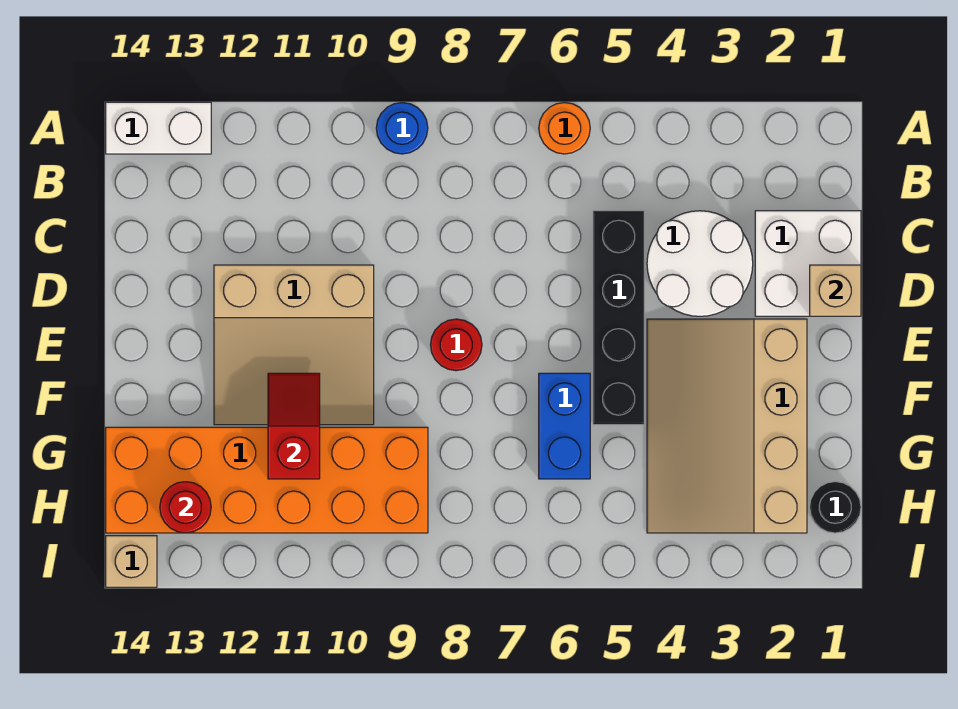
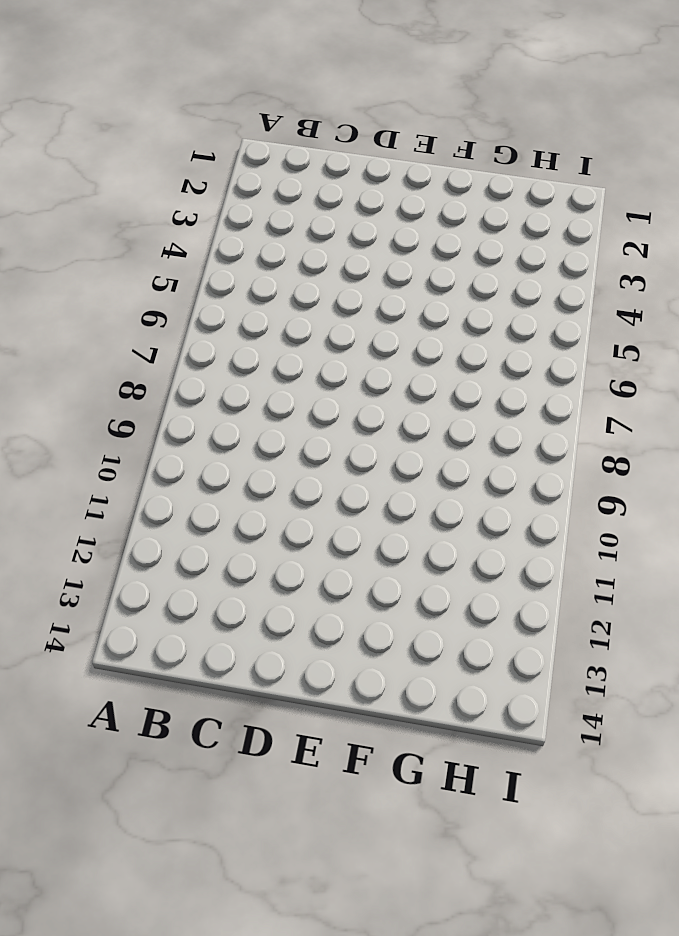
none -> orange round brick A6 level 1
none -> blue round brick A9 level 1
none -> white brick A13:A14 level 1

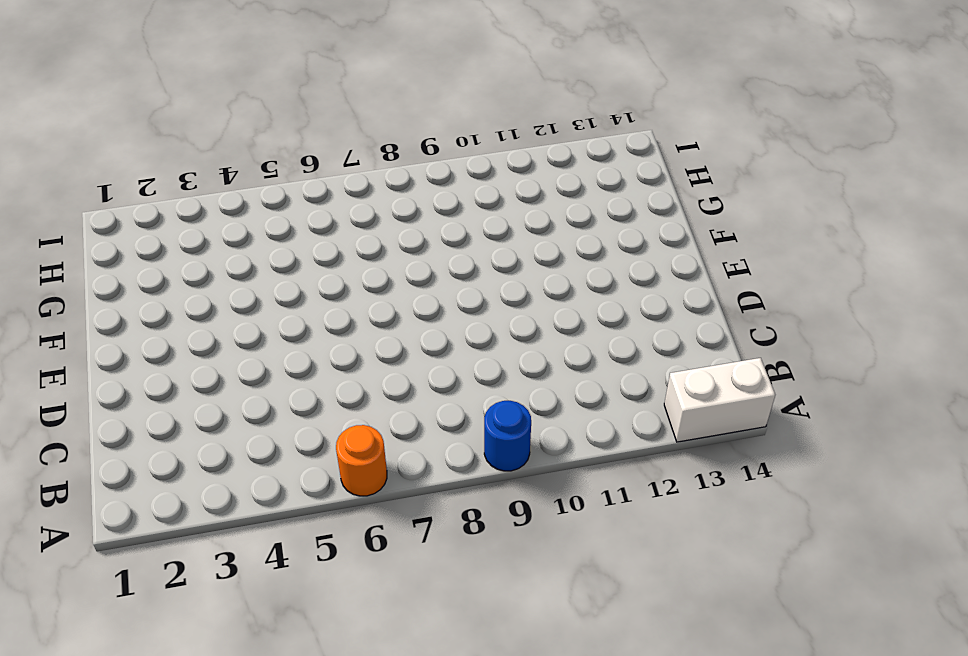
none -> white brick C1:D2 level 1
none -> white round brick C3:D4 level 1
none -> black brick C5:F5 level 1

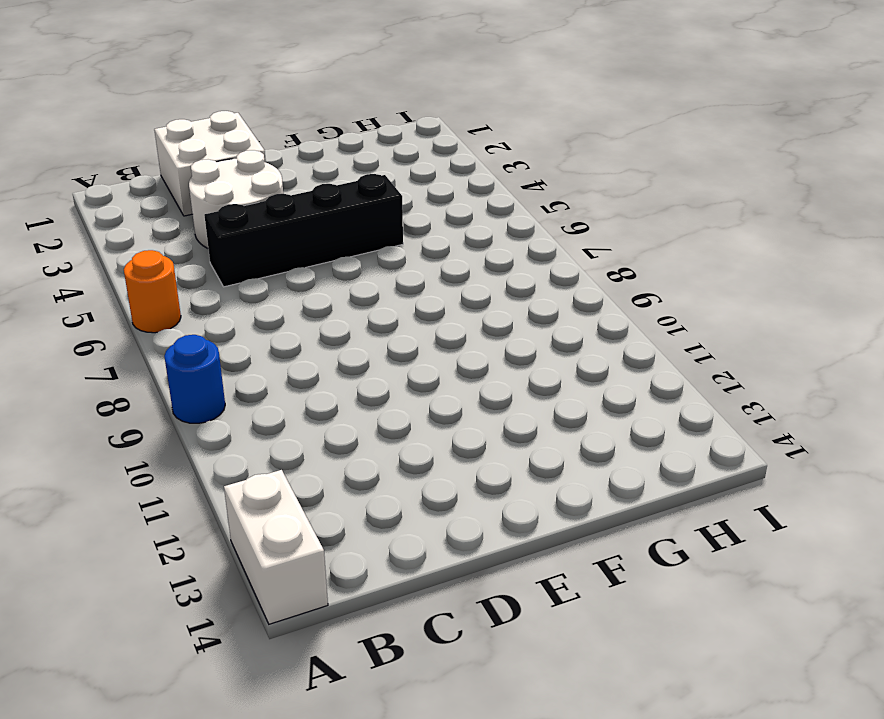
none -> tan slope D10:F12 level 1 top D
none -> tan slope E2:H4 level 1 top 2
none -> red round brick E8 level 1

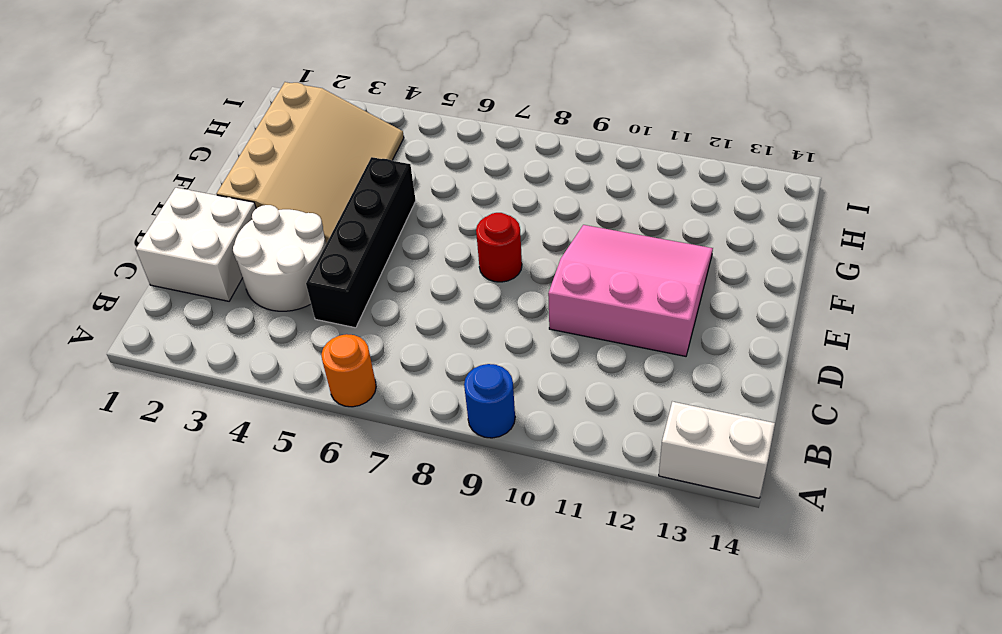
pink slope D10:F12 level 1 top D -> tan slope D10:F12 level 1 top D
none -> blue brick F6:G6 level 1
none -> orange brick G9:H14 level 1
none -> black round brick H1 level 1

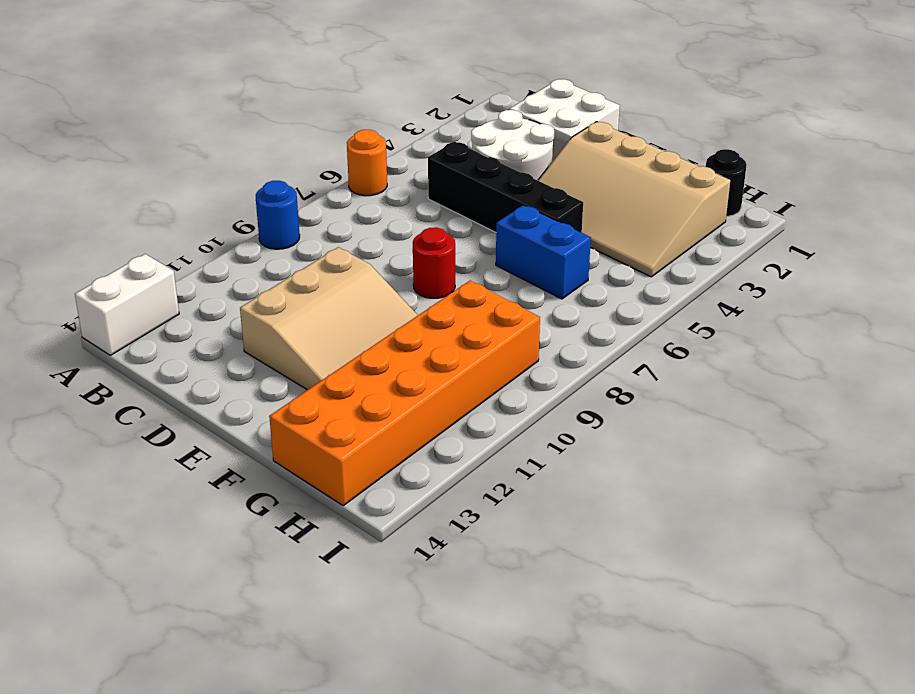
none -> tan brick I14 level 1
none -> tan brick D1 level 2
none -> red slope F11:G11 level 2 top G

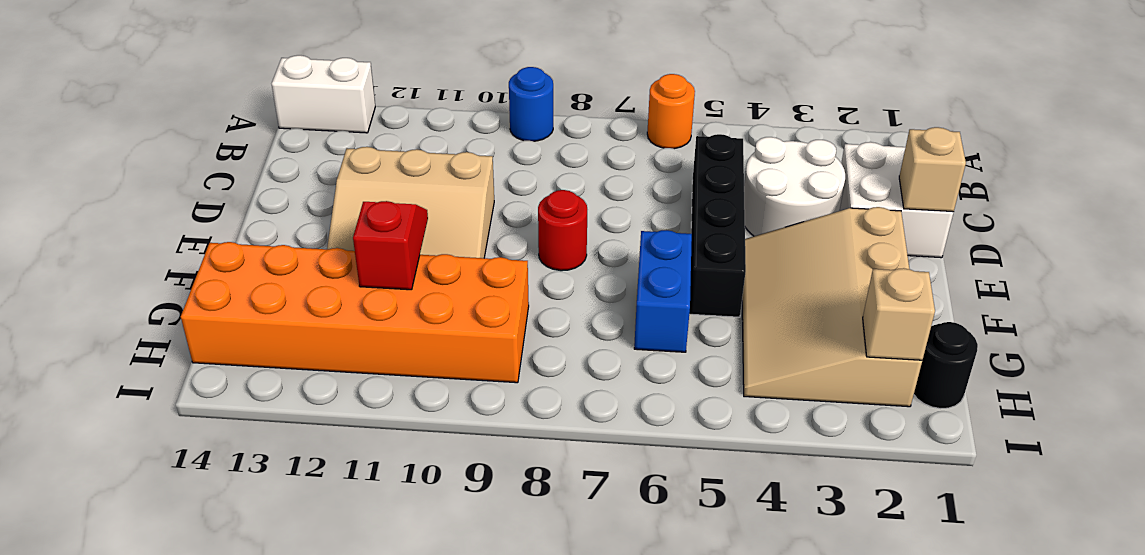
tan brick H2 level 2 -> tan brick I14 level 1
none -> red round brick H13 level 2

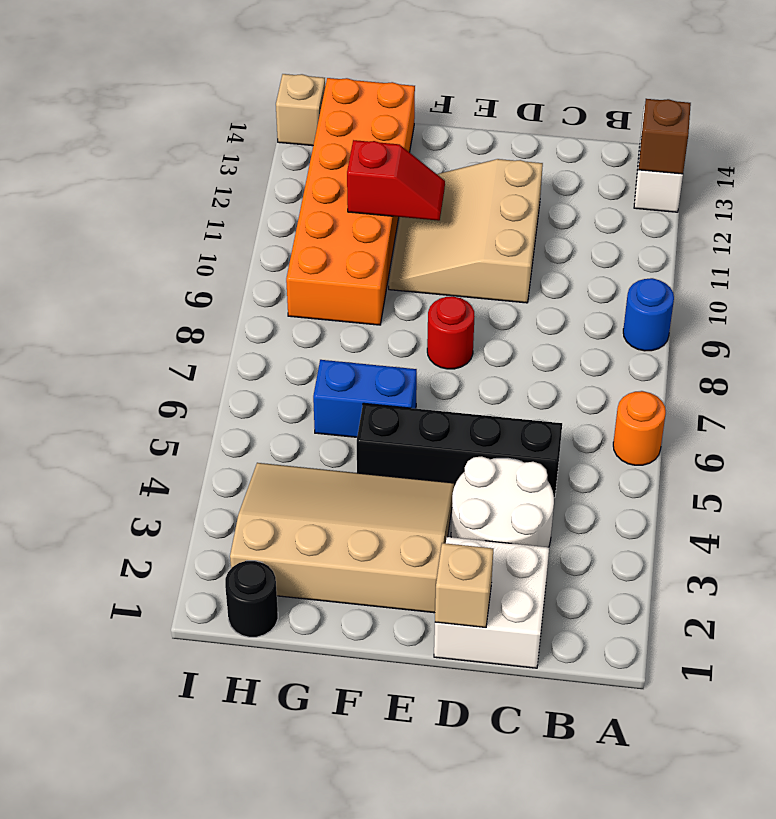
brown brick A13 level 2 -> none
none -> red round brick H13 level 2

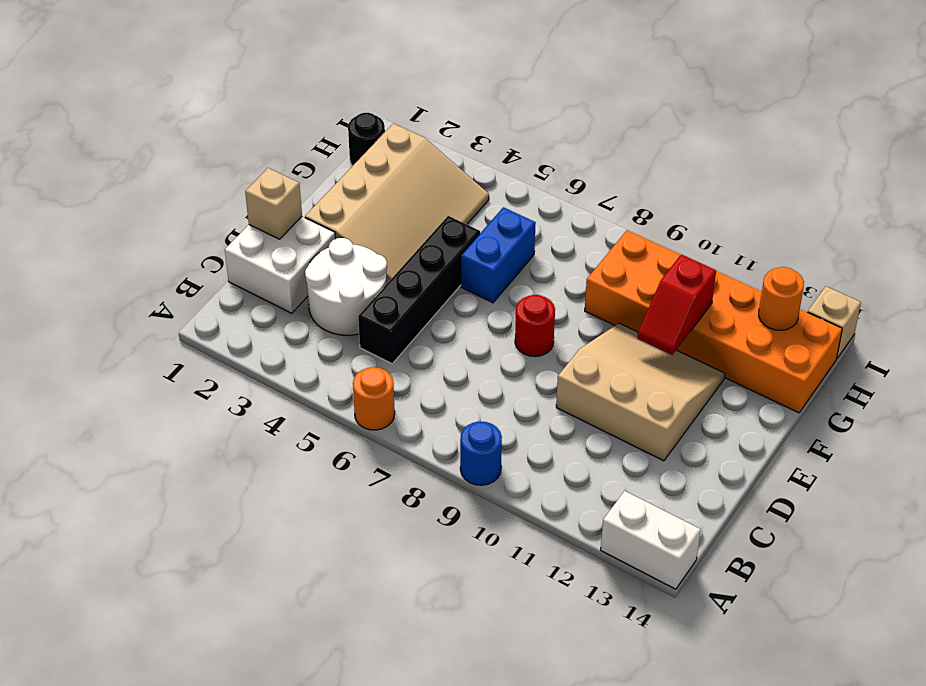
orange round brick H13 level 2 -> red round brick H13 level 2

